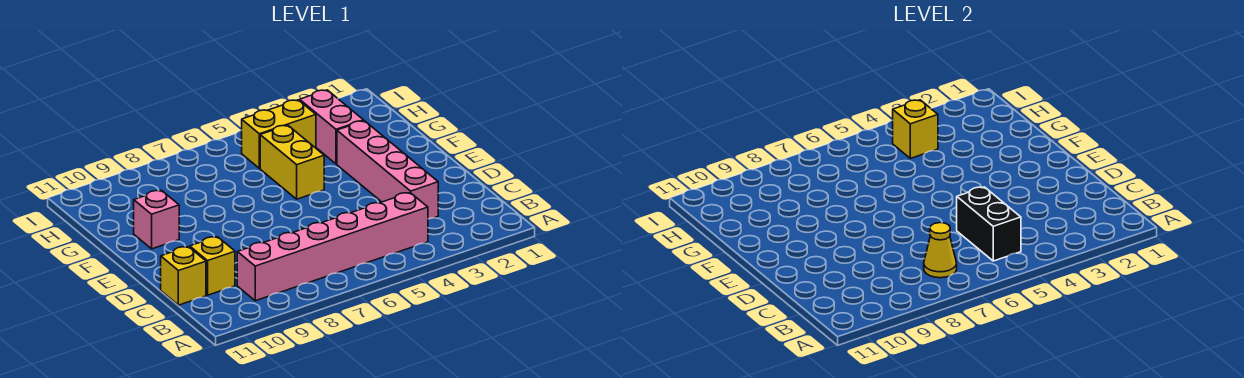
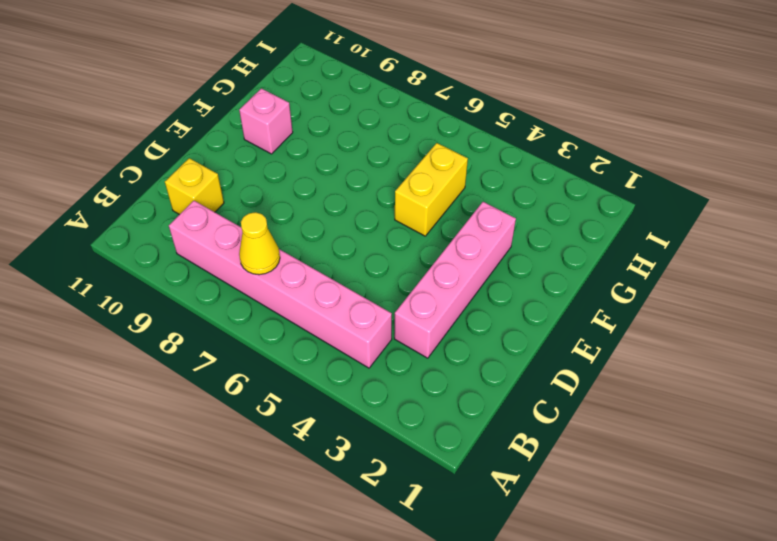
none -> yellow brick C11 level 1
none -> pink brick G3:H3 level 1

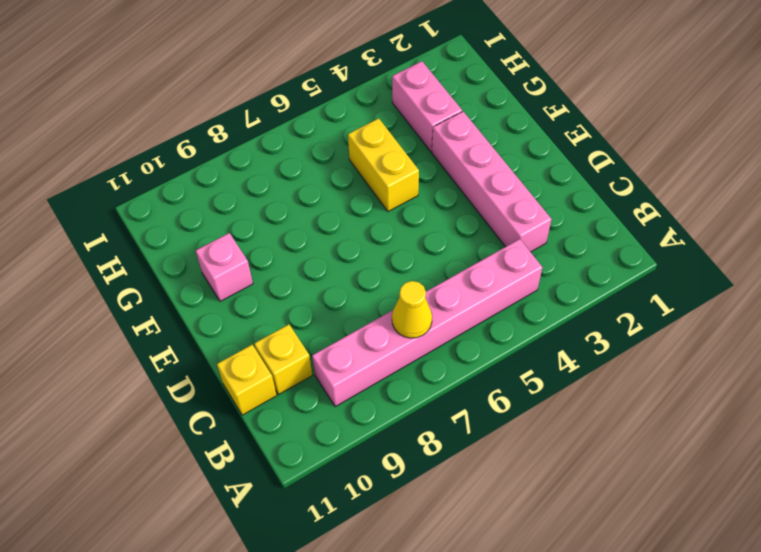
none -> yellow brick H4:H5 level 1
none -> black brick B5:C5 level 2

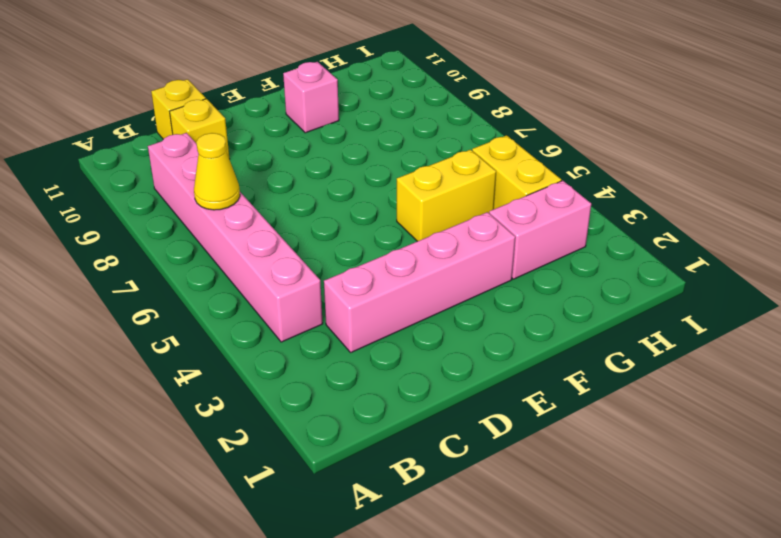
none -> black brick B5:C5 level 2
none -> yellow brick H4 level 2

